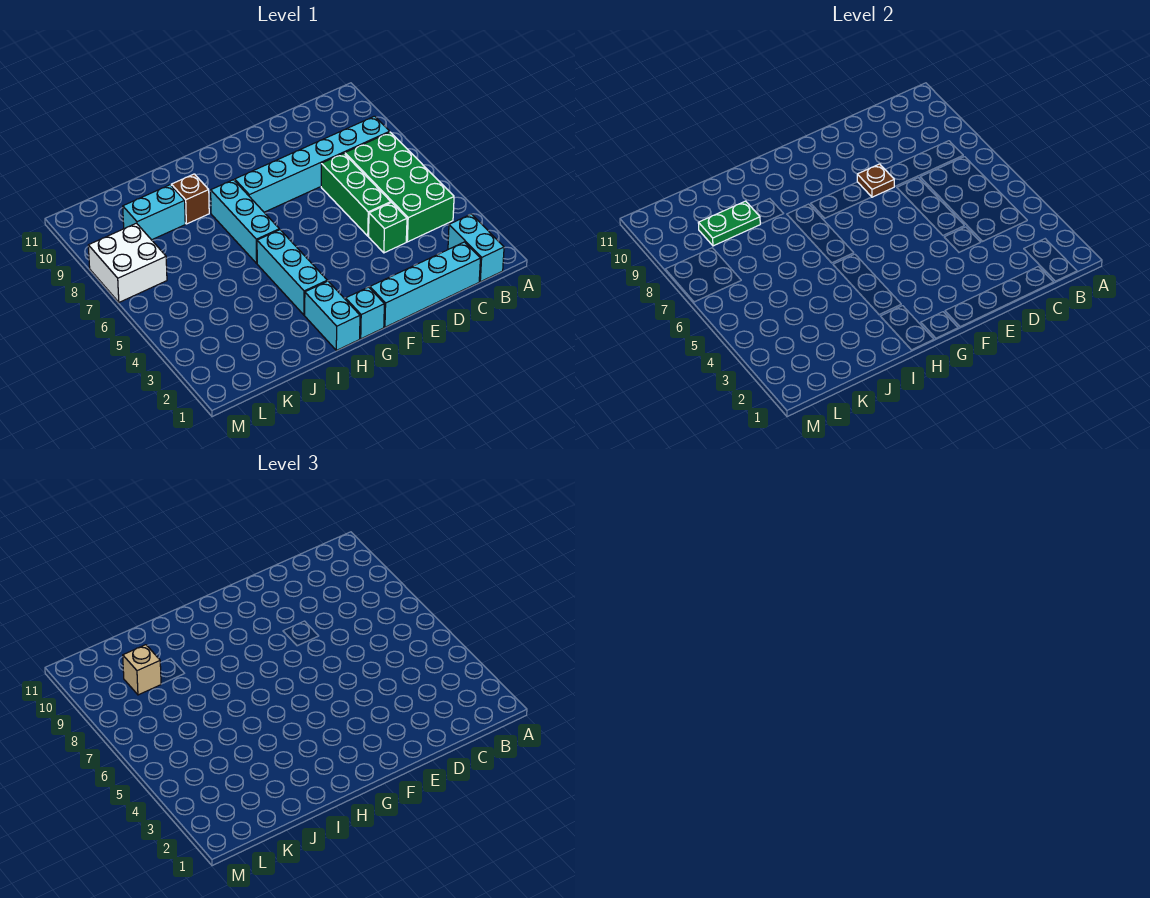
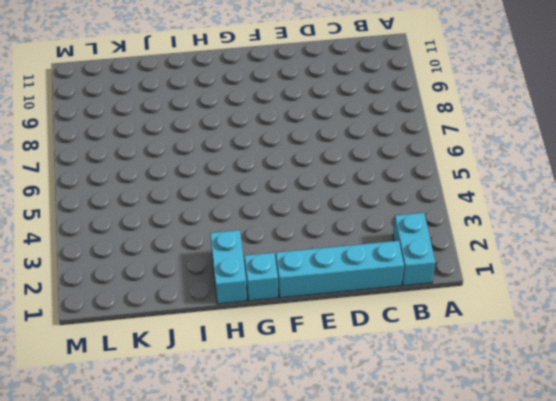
none -> green brick B4:C7 level 1
none -> cyan brick B8:G8 level 1
none -> green brick D4 level 1

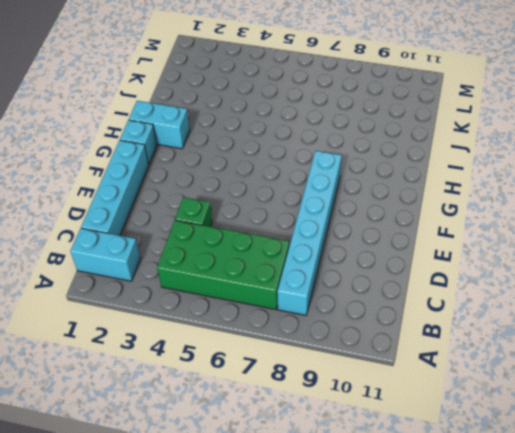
none -> green brick D5:D7 level 1
none -> cyan brick H3:H5 level 1
none -> cyan brick H6:H8 level 1

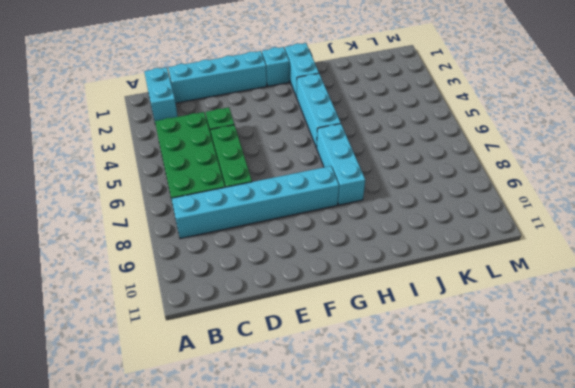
none -> brown brick I9 level 1
none -> cyan brick J9:K9 level 1
none -> white brick L7:M8 level 1

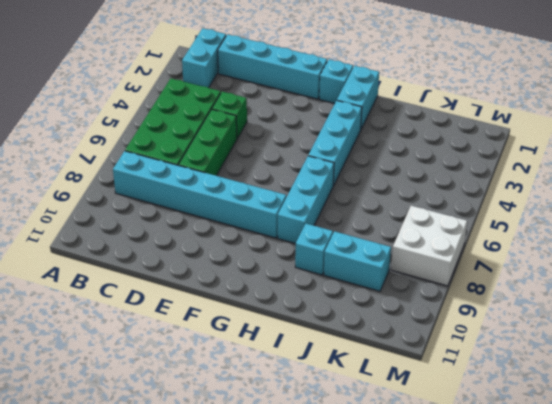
cyan brick I9 level 1 -> brown brick I9 level 1
none -> brown plate E8 level 2
none -> green plate J9:K9 level 2
none -> tan brick K9 level 3

